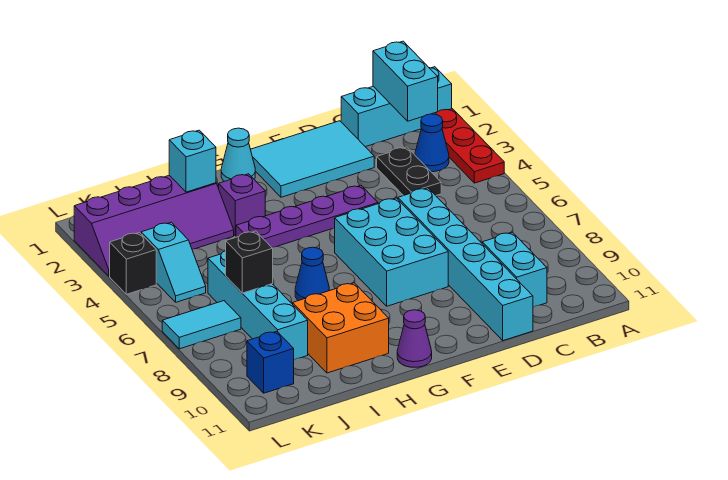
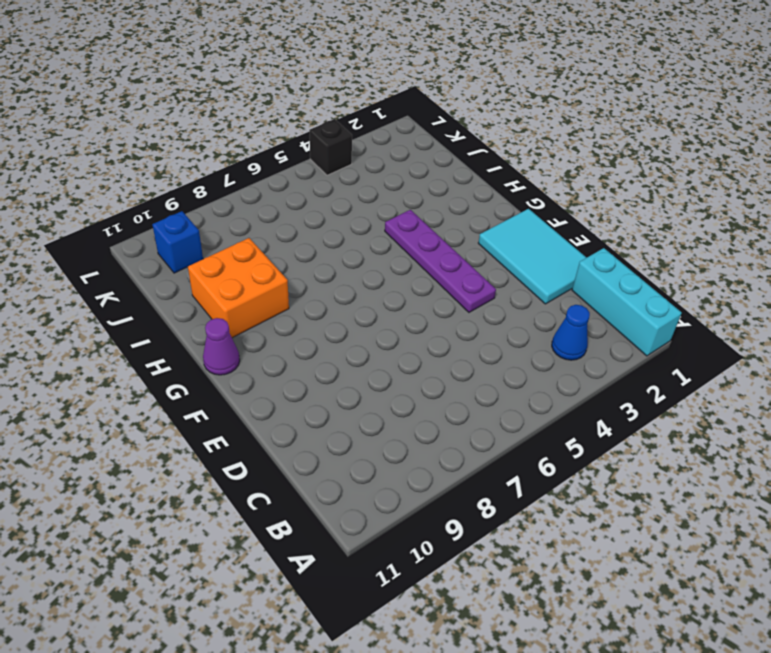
none -> red plate A2:A4 level 1
none -> black plate C3:C4 level 1
none -> cyan brick C9:C10 level 1

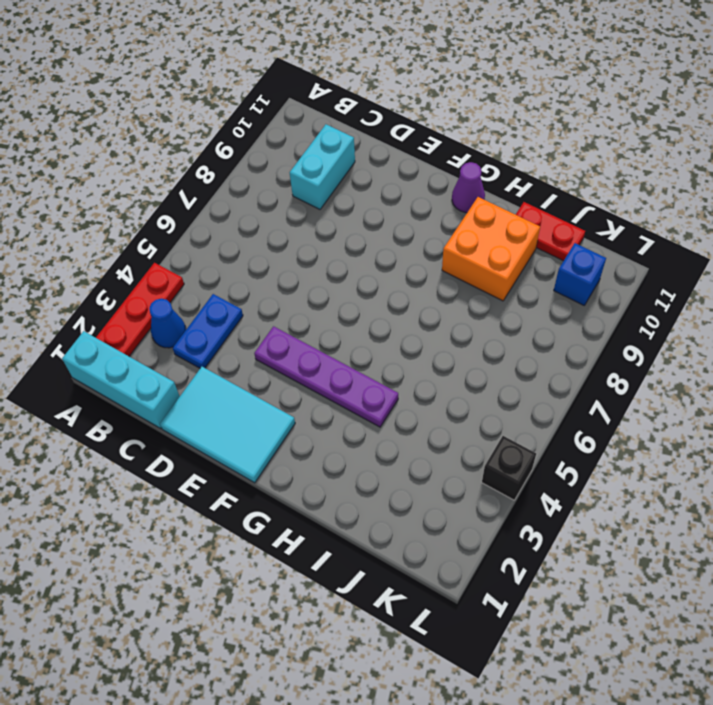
blue plate C3:C4 level 1 -> black plate C3:C4 level 1
red plate I11:J11 level 1 -> none
none -> cyan brick D6:D11 level 1
none -> cyan brick E6:F8 level 1
none -> cyan cone G1 level 1

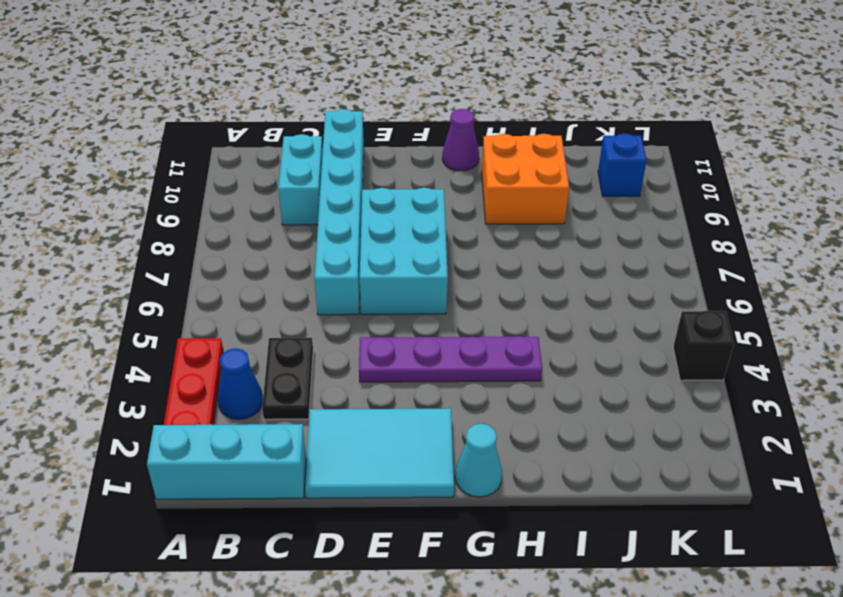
none -> purple brick H3 level 1
none -> blue cone H7 level 1
none -> purple slope I2:L3 level 1 top 2

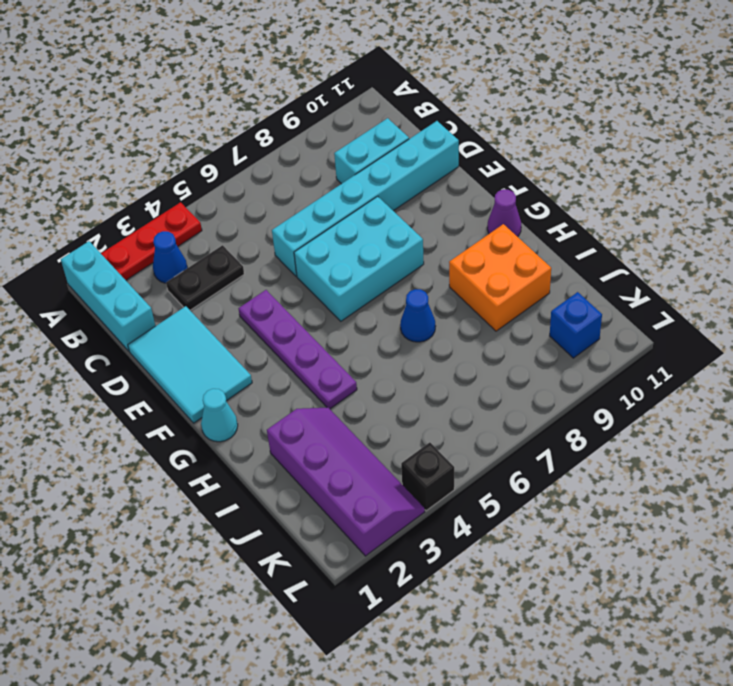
none -> purple brick H3 level 1
none -> cyan brick J6:J9 level 1
none -> cyan slope K4:K5 level 1 top 4

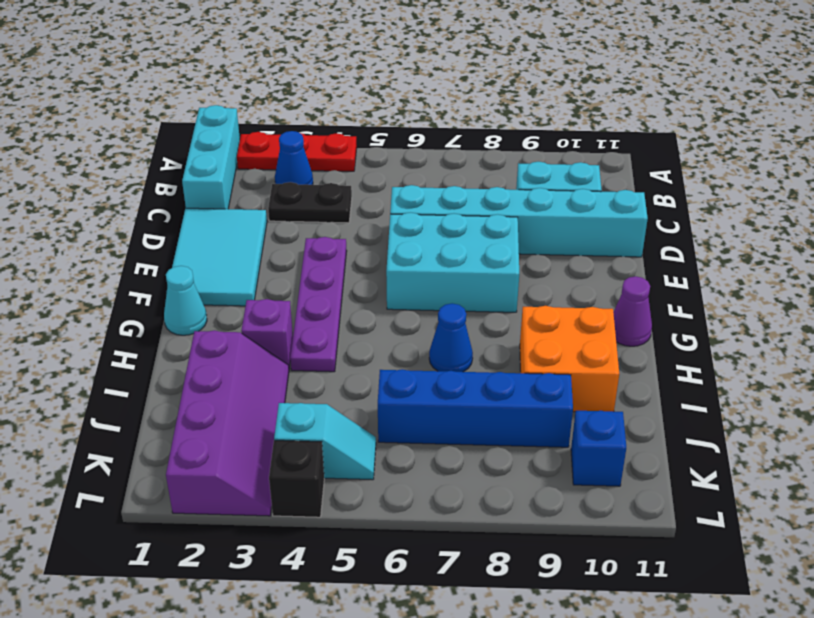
blue brick J6:J9 level 1 -> cyan brick J6:J9 level 1
none -> cyan tile K7:L7 level 1
none -> cyan brick B1:B2 level 2
none -> cyan brick I2 level 2

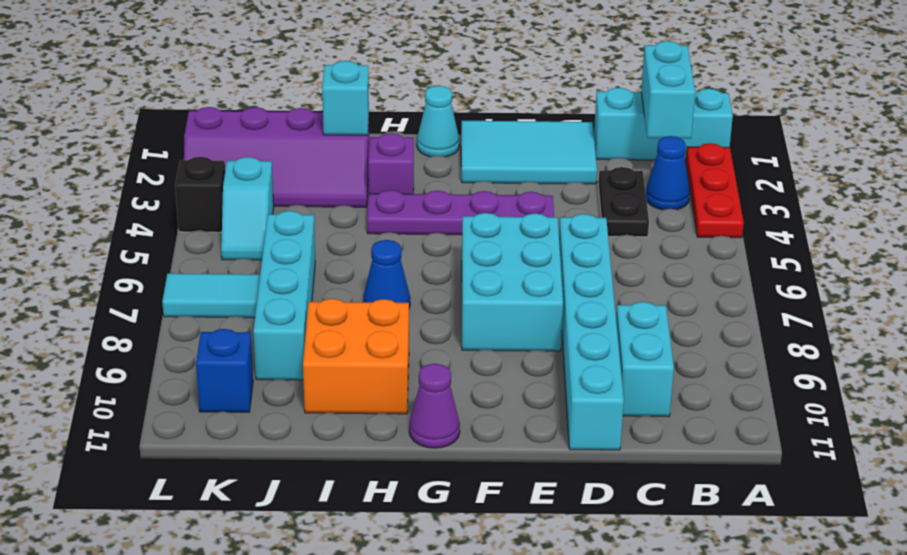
none -> black brick J7 level 2

